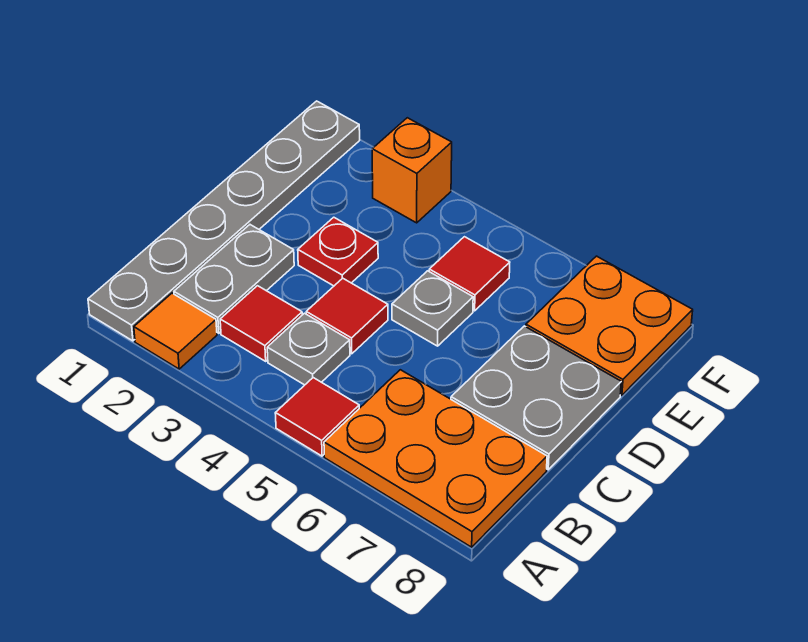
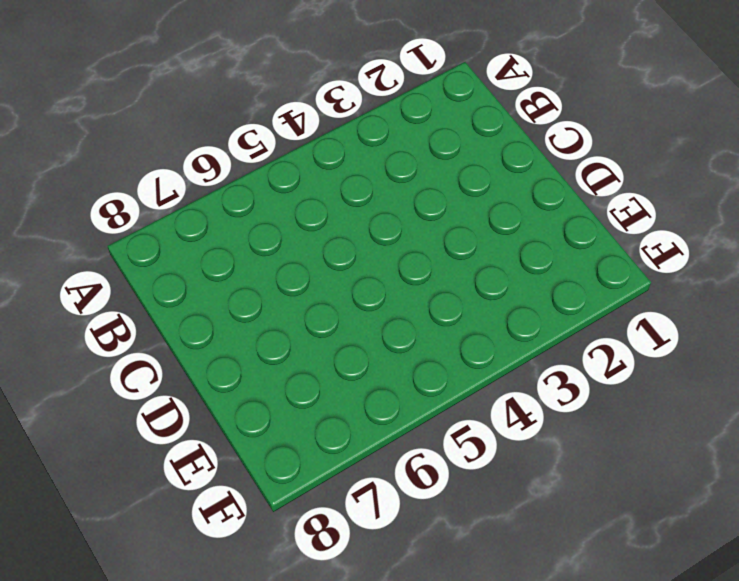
none -> grey plate A1:F1 level 1
none -> orange tile A2 level 1
none -> red tile A5 level 1

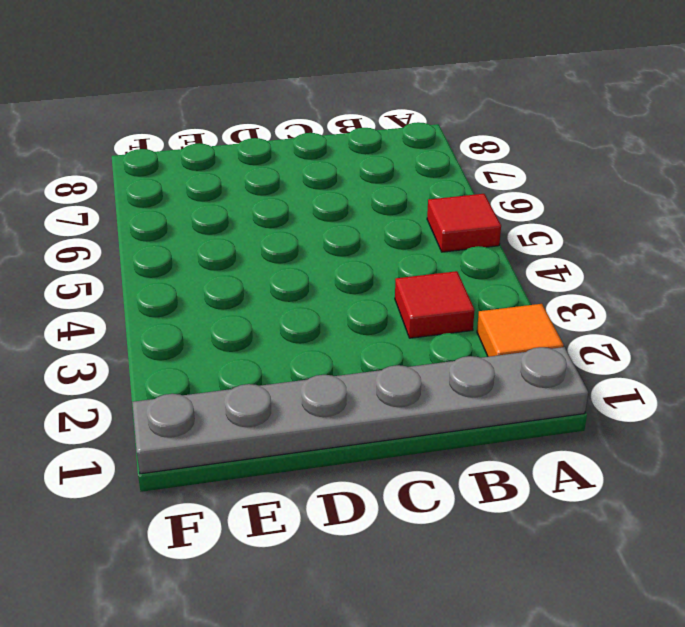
none -> orange plate A6:B8 level 1
none -> grey plate B2:C2 level 1
none -> grey plate B4 level 1

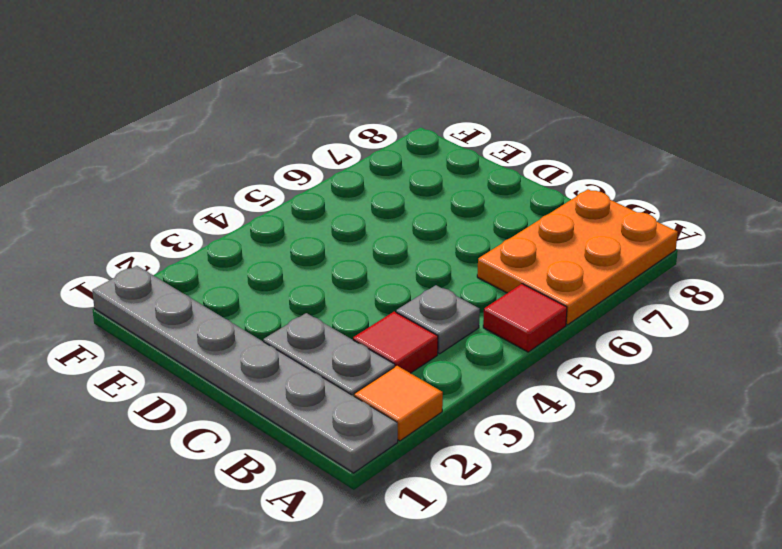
none -> red tile C4 level 1
none -> grey plate C7:D8 level 1
none -> red plate D3 level 1

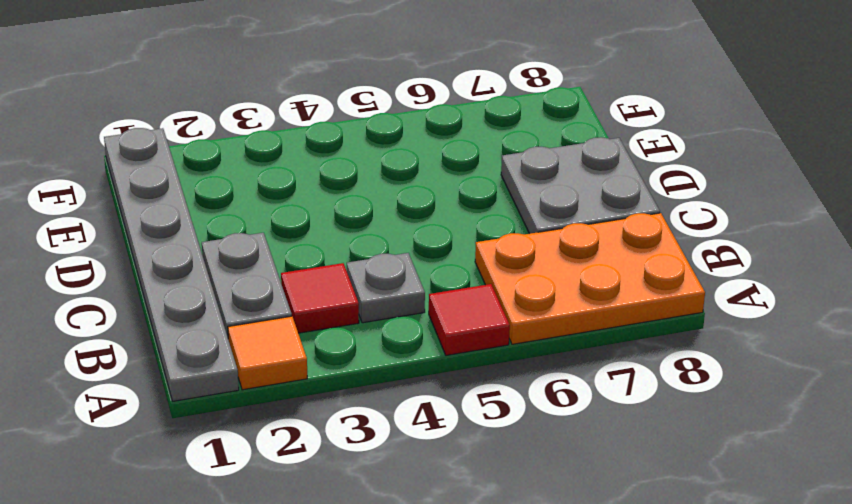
none -> red tile C4 level 1
none -> red plate D3 level 1
none -> grey plate D5 level 1

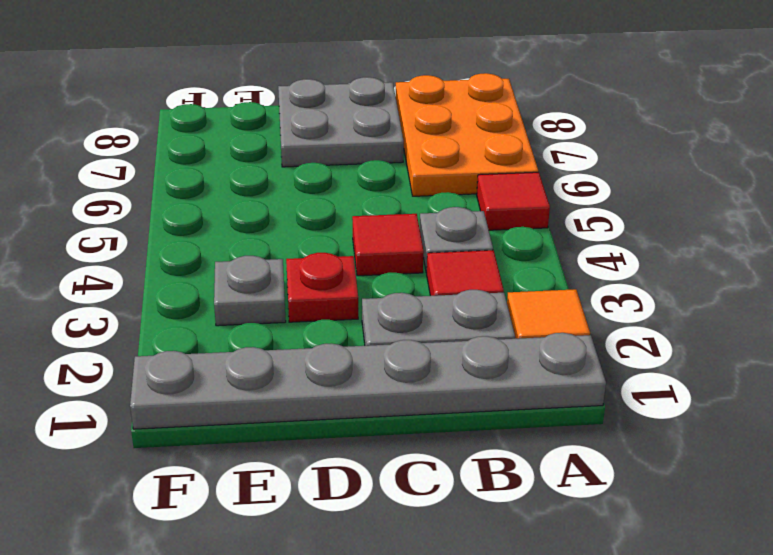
grey plate E3 level 1 -> grey plate D5 level 1
none -> red tile E5 level 1
none -> orange plate E7:F8 level 1
none -> orange brick F3 level 1

